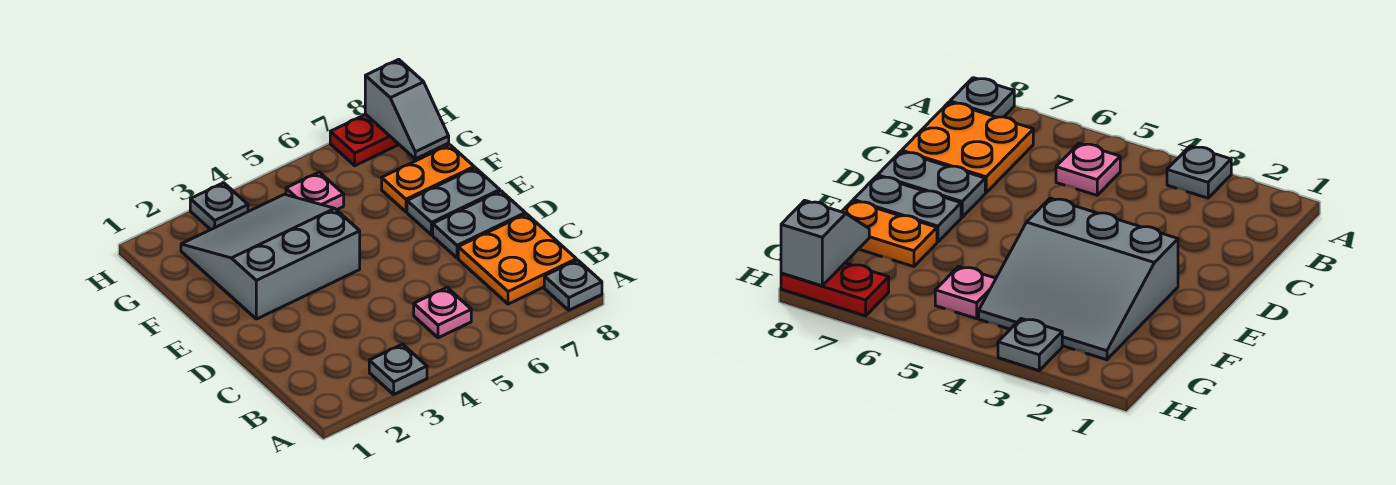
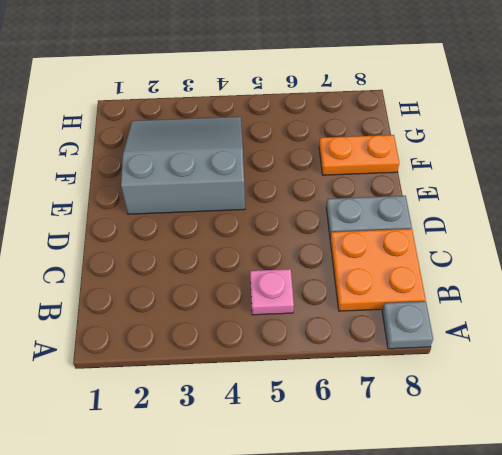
none -> grey plate A3 level 1
none -> grey plate E7:E8 level 1
none -> pink plate G5 level 1

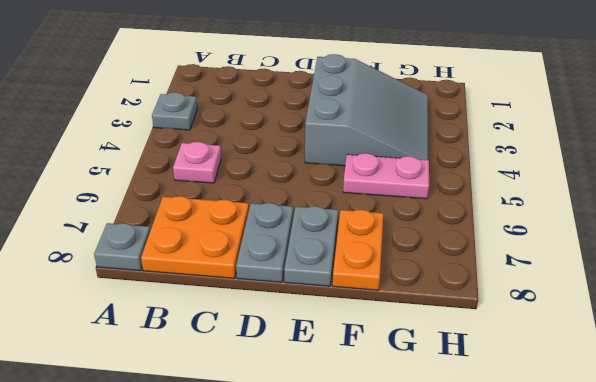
pink plate F5:G5 level 1 -> pink plate G5 level 1
none -> grey plate H3 level 1
none -> red plate H7:H8 level 1
none -> grey slope G8:H8 level 2 top H

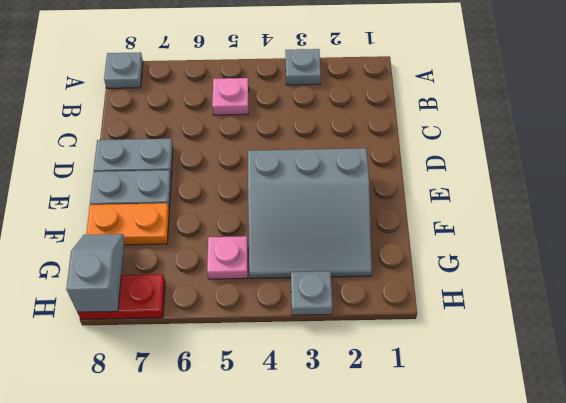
none -> orange plate B7:C8 level 1

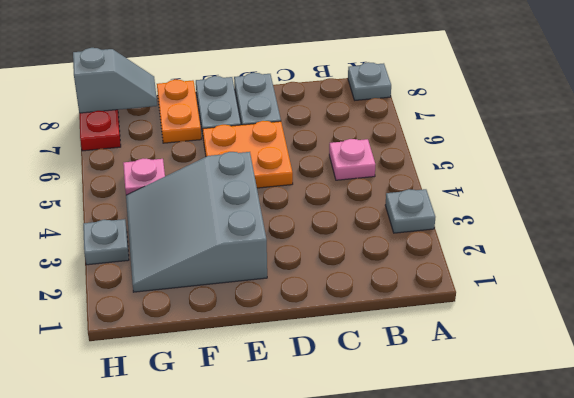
orange plate D5:E6 level 1 -> orange plate B7:C8 level 1

